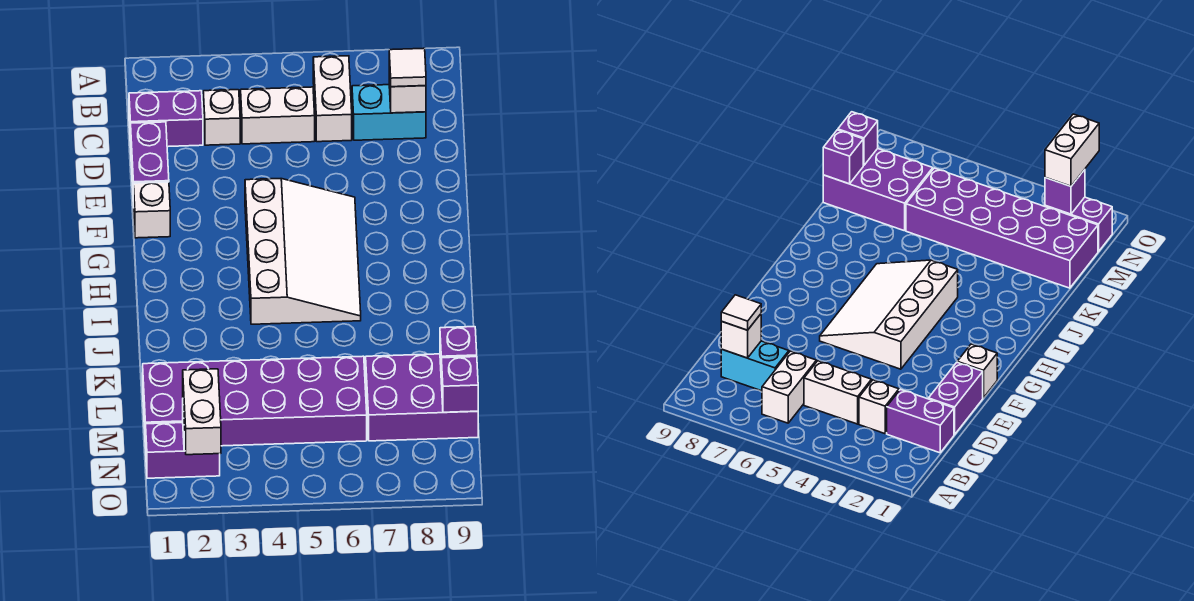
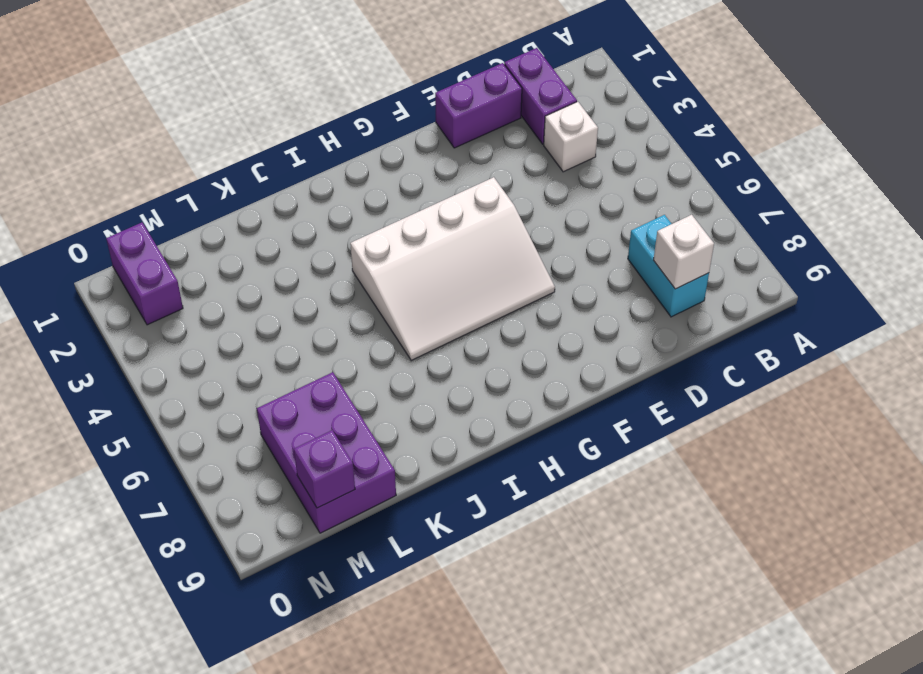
none -> white brick B6:C6 level 1
none -> white brick C4:C5 level 1
none -> white brick F1 level 1

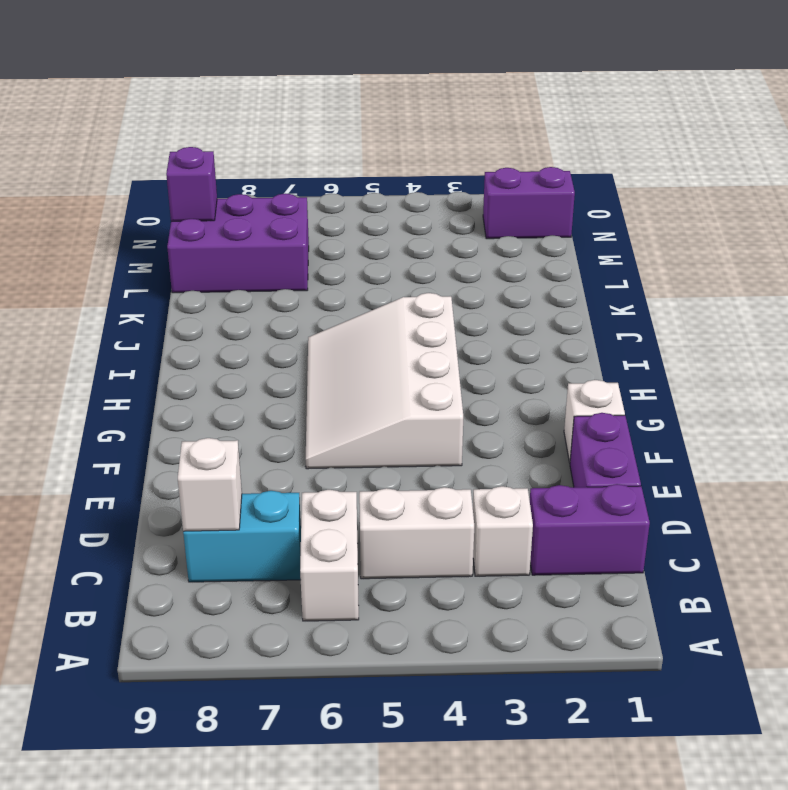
none -> purple brick L1:M6 level 1
none -> purple brick L9 level 2
none -> purple brick N2 level 2

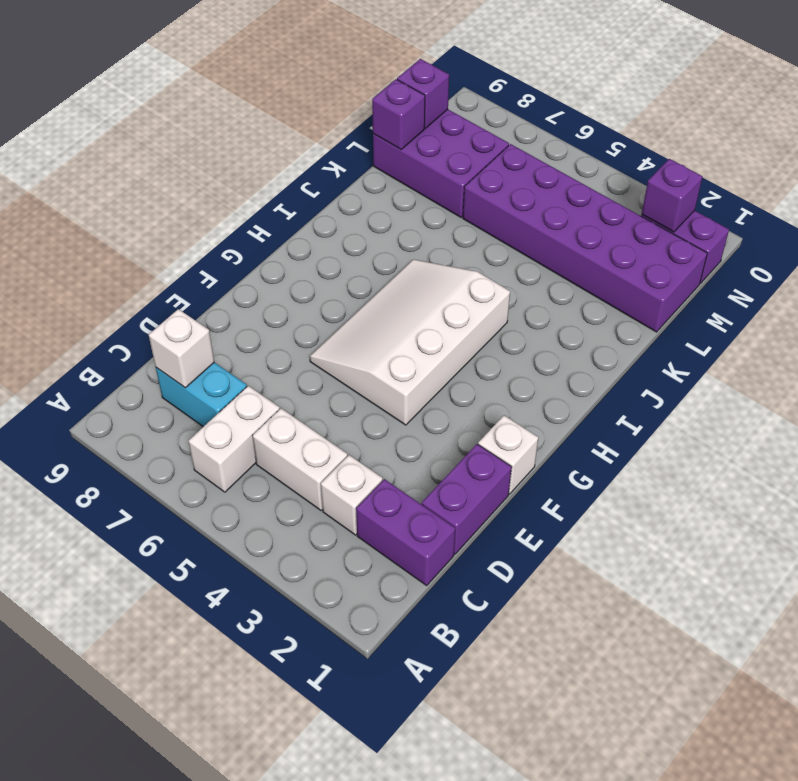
none -> white tile C8 level 3
none -> white brick N2:O2 level 3

